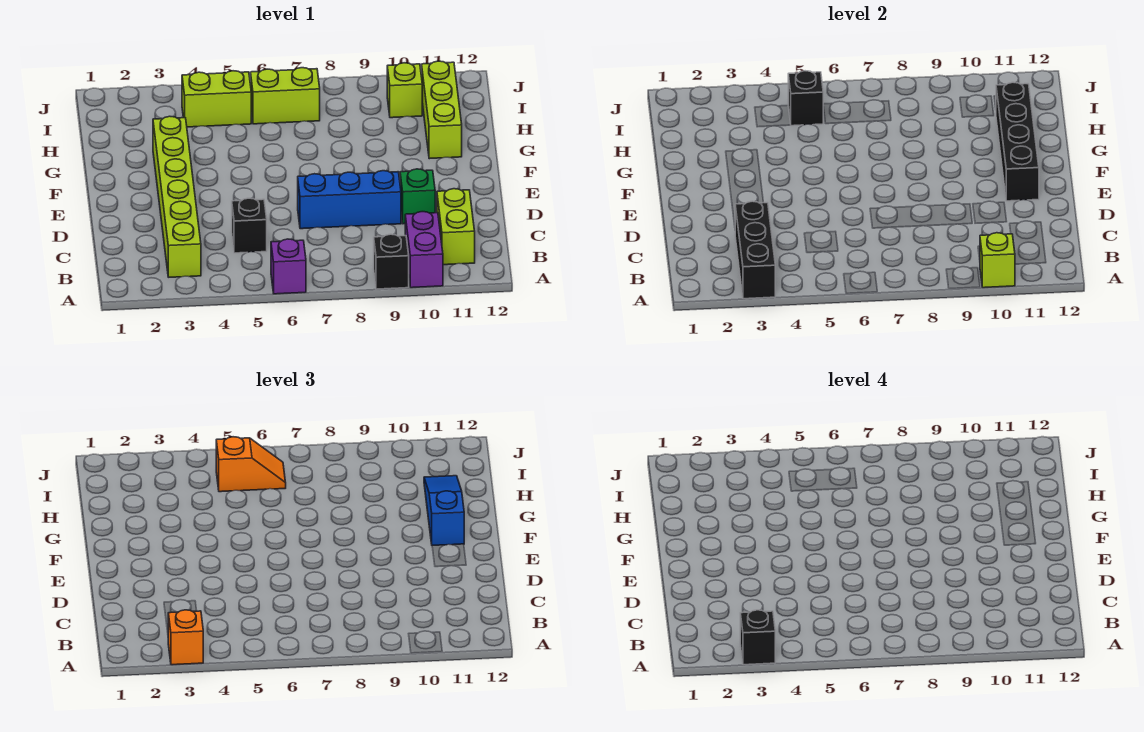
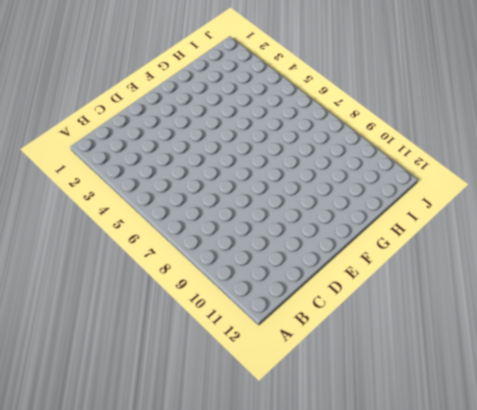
none -> purple brick A6 level 1
none -> black brick A9 level 1
none -> purple brick A10:B10 level 1

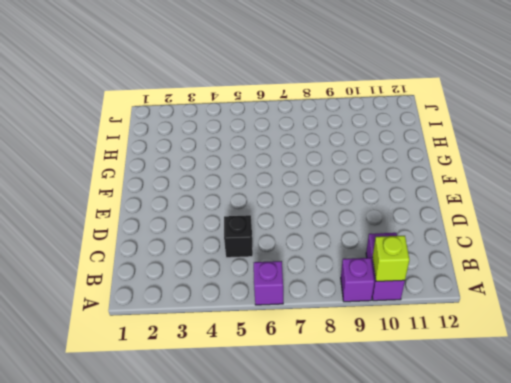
purple brick A9 level 1 -> black brick A9 level 1
none -> lime brick B3:G3 level 1
none -> lime brick B11:C11 level 1
none -> blue brick D7:D9 level 1

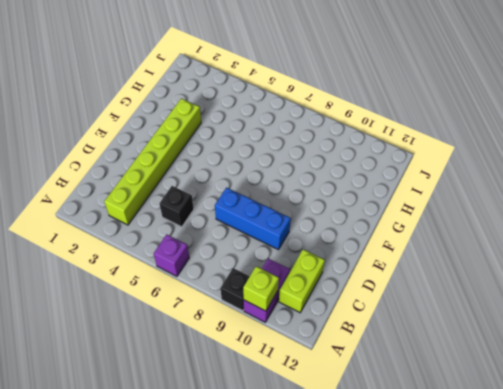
none -> green brick D10 level 1
none -> lime brick G11:I11 level 1
none -> lime brick I4:I5 level 1

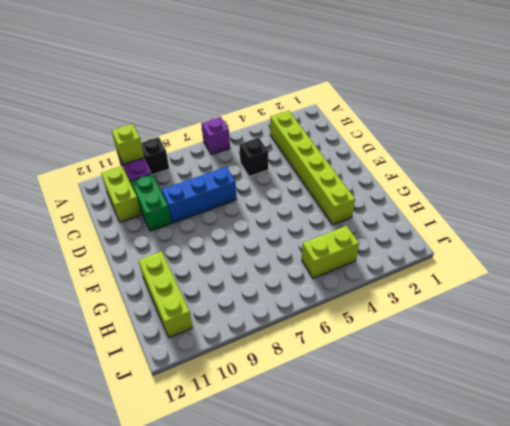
green brick C10:D10 level 1 -> green brick D10 level 1
none -> lime brick I6:I7 level 1
none -> lime brick I10 level 1
none -> black brick A3:C3 level 2

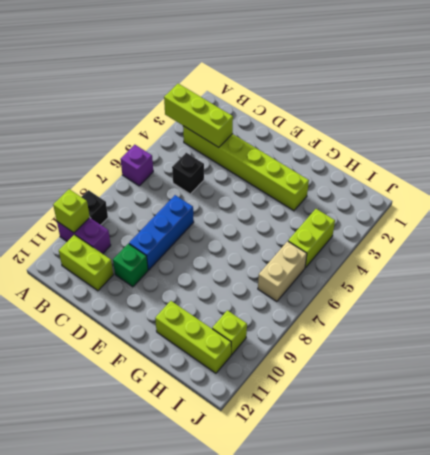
lime brick A3:C3 level 2 -> black brick A3:C3 level 2
tan brick I6:I7 level 1 -> lime brick I6:I7 level 1
none -> black brick E11:H11 level 2
none -> black brick I5 level 2
none -> orange brick A3 level 3

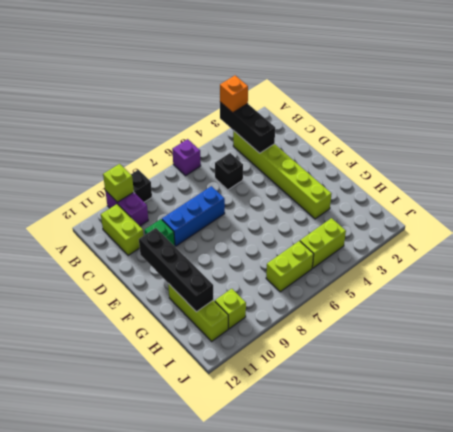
none -> black brick I5 level 2
none -> blue slope F11:H11 level 3 top F
none -> orange slope I5:I6 level 3 top 5

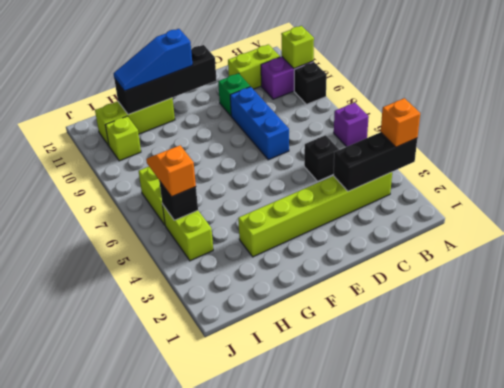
none -> black brick A3 level 4

